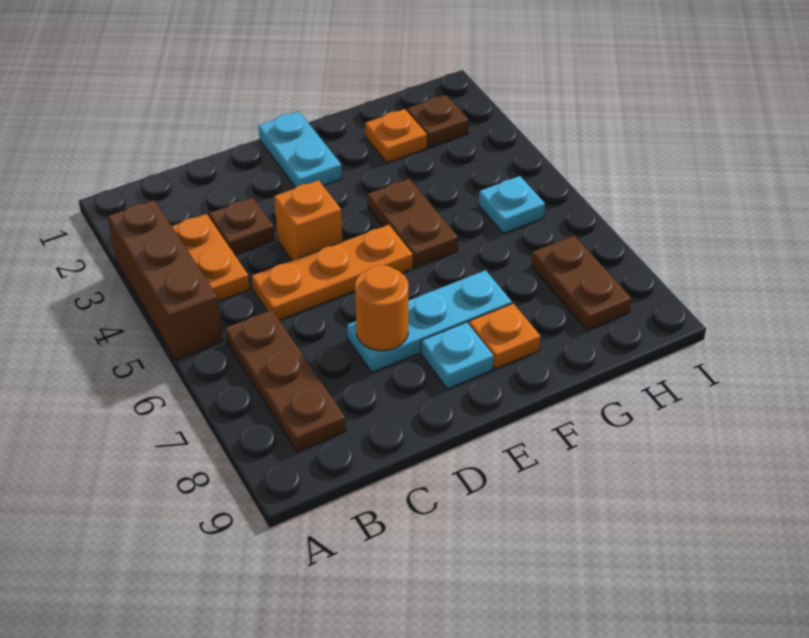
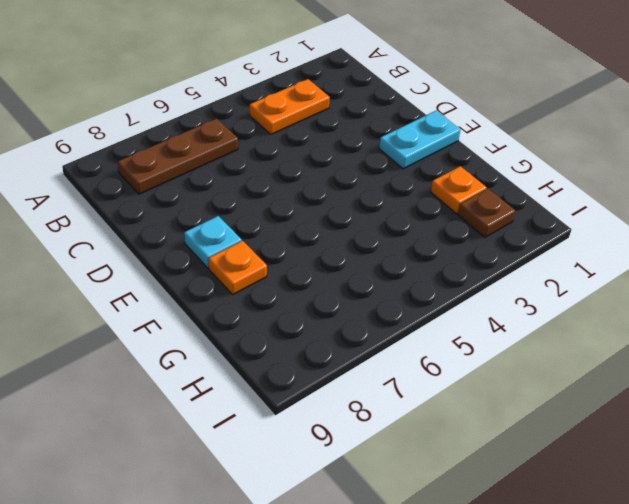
none -> brown brick A3:A5 level 1
none -> brown plate C3 level 1
none -> orange plate C5:E5 level 1

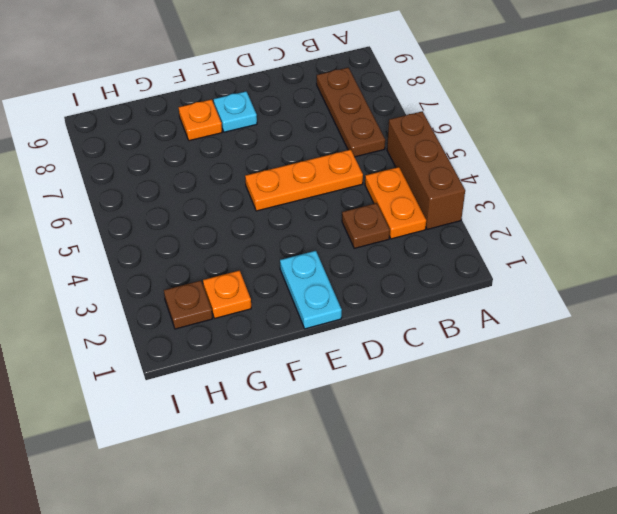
none -> orange brick D4 level 1
none -> cyan plate D7:F7 level 1
none -> brown plate F4:F5 level 1

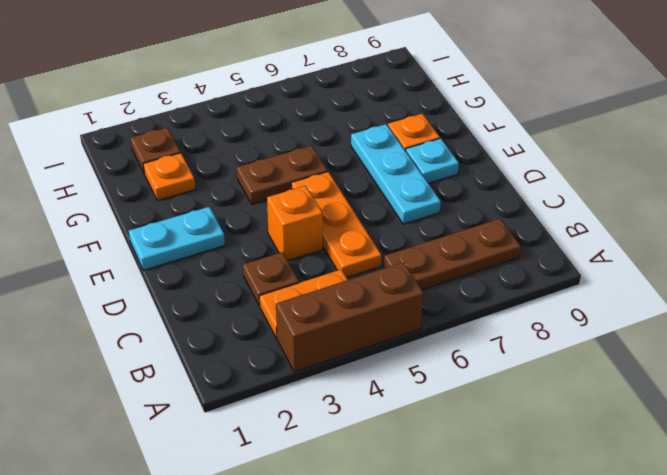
none -> cyan plate H5 level 1
none -> brown plate H7:H8 level 1
none -> orange round brick D7 level 2

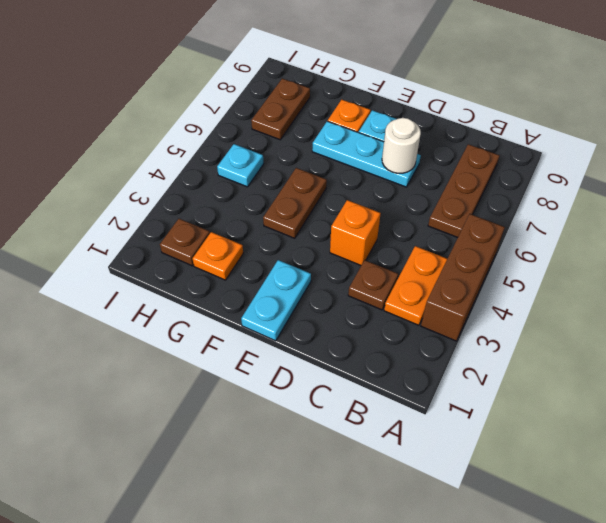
white round brick D7 level 2 -> orange round brick D7 level 2
none -> orange plate C5:E5 level 1

